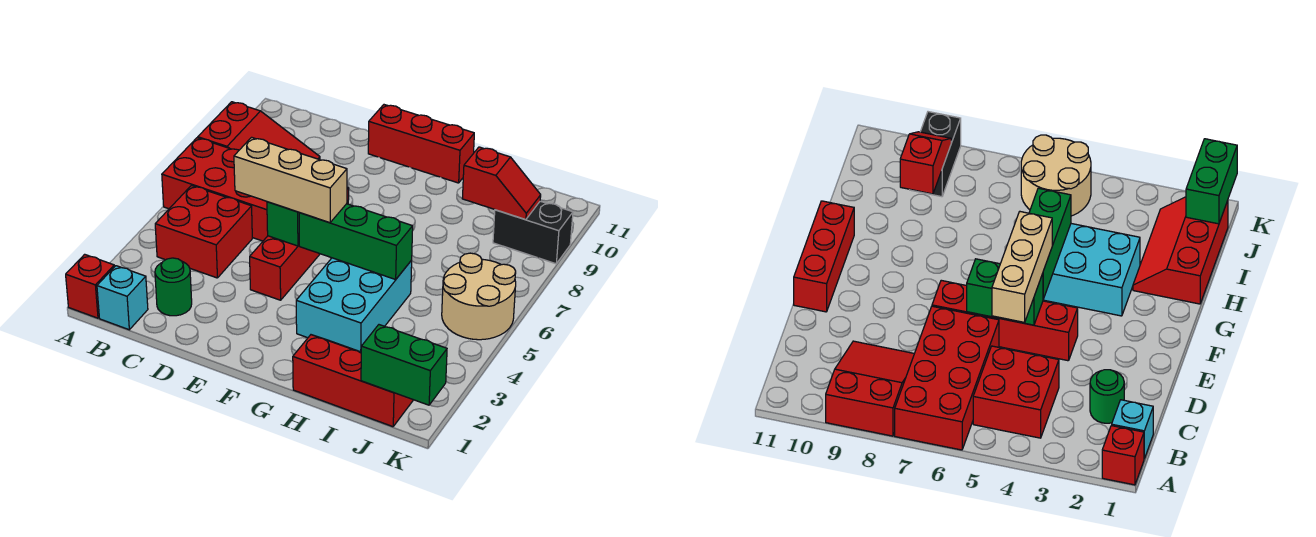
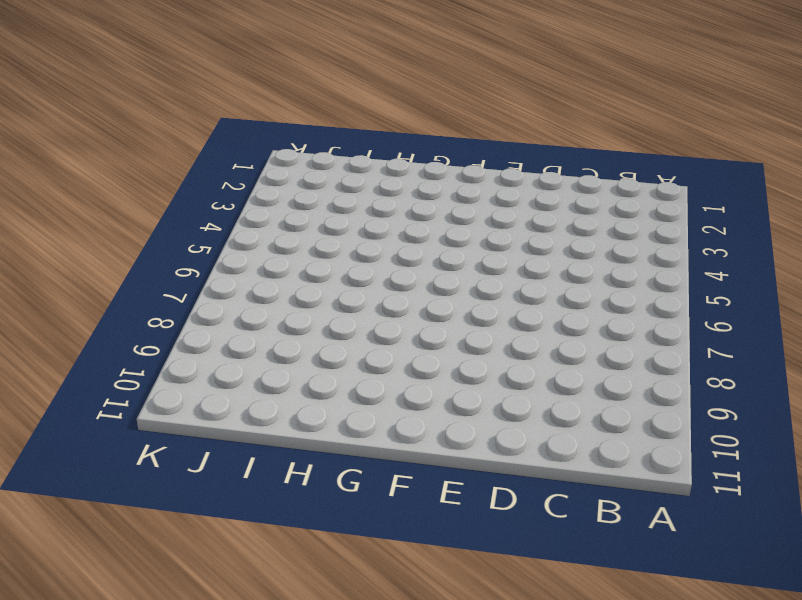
none -> red brick A1 level 1
none -> red brick A6:D7 level 1
none -> red slope A8:C9 level 1 top A

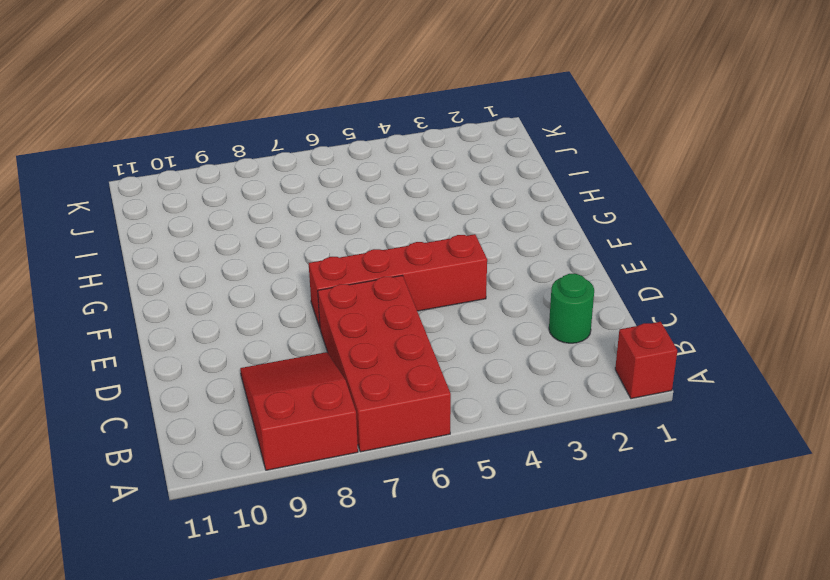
none -> cyan brick B1 level 1
none -> red brick B4:C5 level 1
none -> red brick E11:G11 level 1

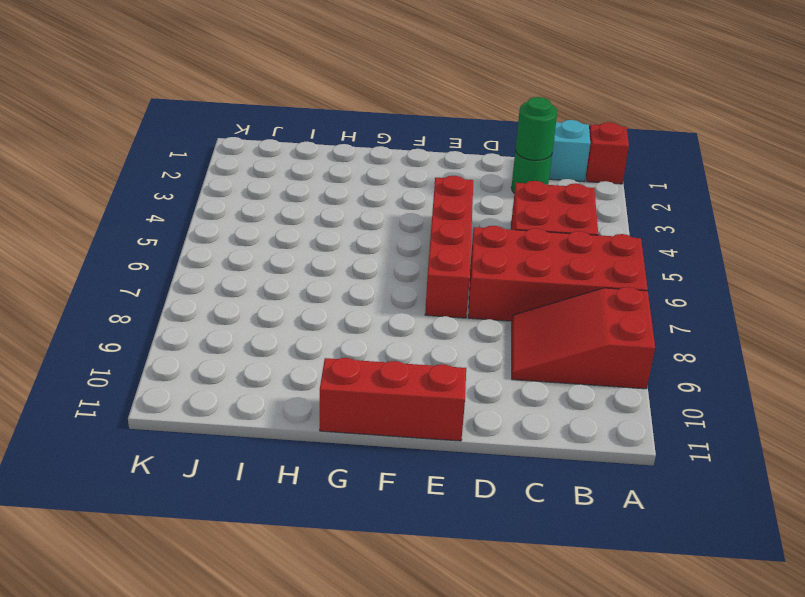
green round brick C2 level 2 -> none
none -> cyan brick G3:H5 level 1
none -> red slope H1:J2 level 1 top 1
none -> tan round brick J5:K6 level 1

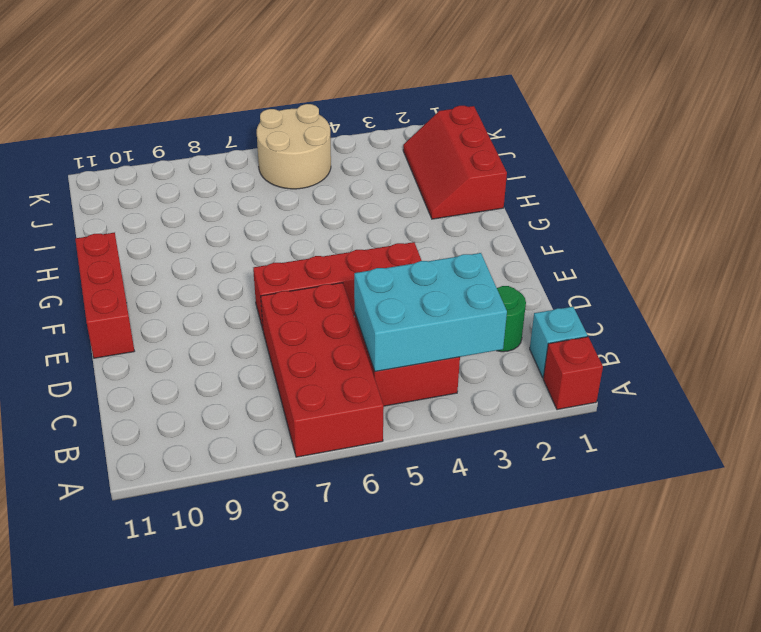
cyan brick B3:C5 level 2 -> cyan brick G3:H5 level 1
none -> red slope A8:C9 level 1 top A
none -> black brick J9:K9 level 1
none -> green brick E5:E6 level 2

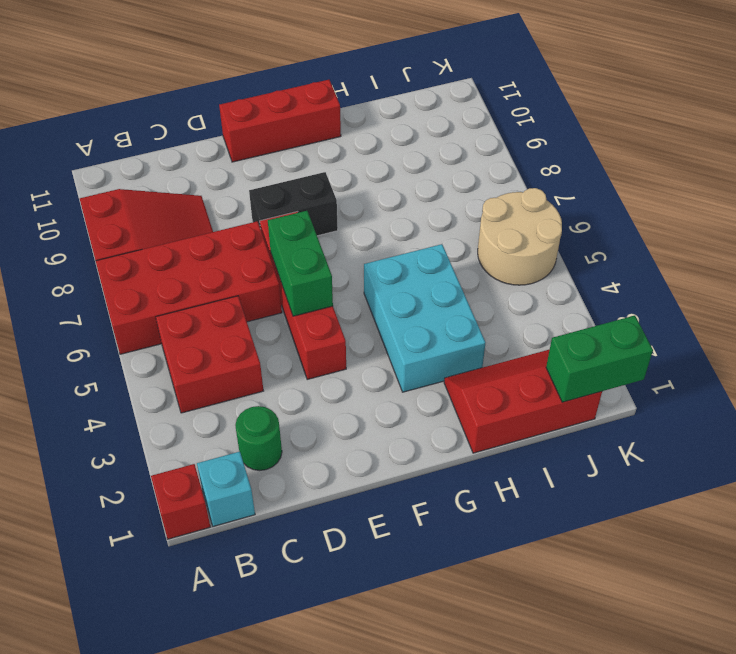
black brick E8:F8 level 1 -> black brick J9:K9 level 1
none -> green brick F5:H5 level 2
none -> red slope I9:J9 level 2 top I
none -> tan brick D5:F5 level 3

